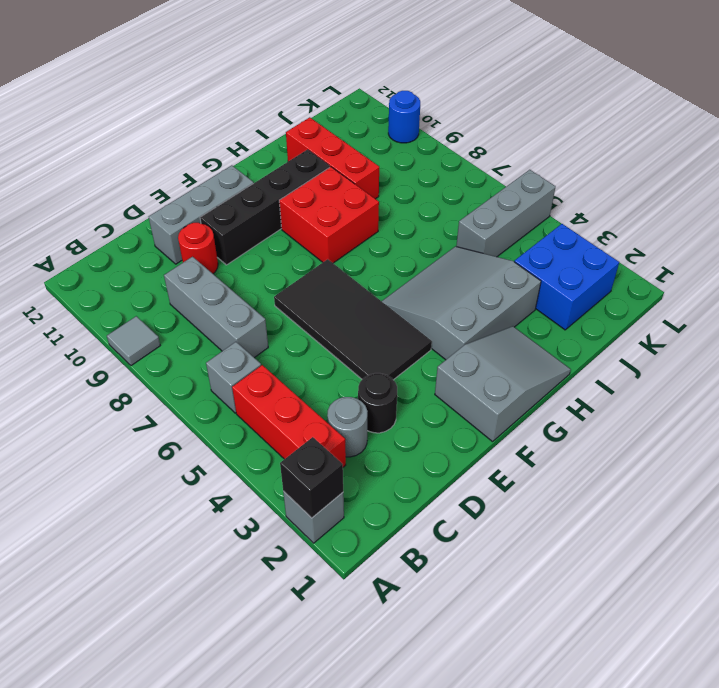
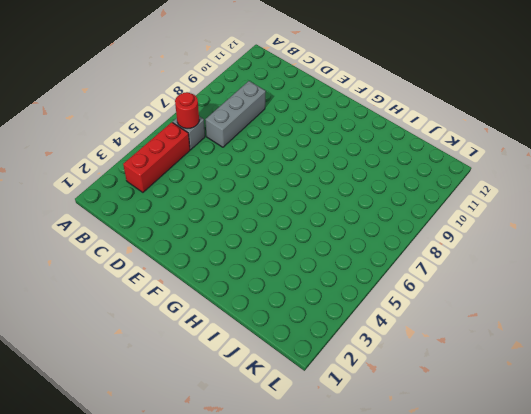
red round brick B6 level 2 -> red round brick D10 level 1
none -> grey brick A2 level 1
none -> grey tile A9 level 1
none -> grey round brick C3 level 1

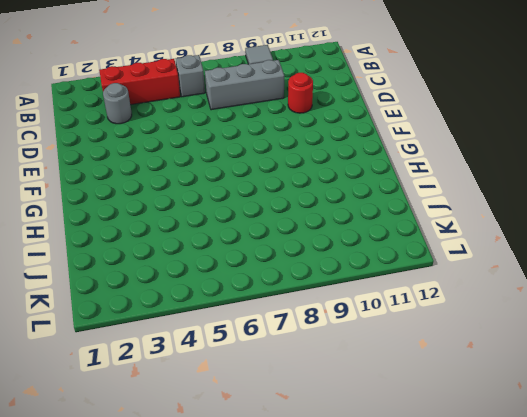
none -> grey brick A2 level 1
none -> black round brick D3 level 1
none -> grey brick D11:F11 level 1

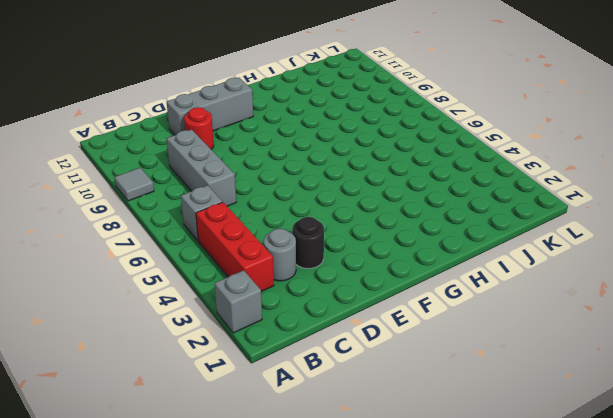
none -> black tile E4:F7 level 1
none -> black brick E10:H10 level 1
none -> grey slope F1:H2 level 1 top F

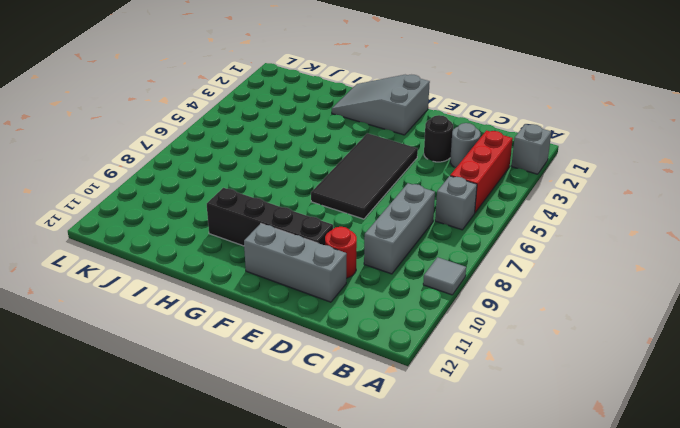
none -> grey slope G3:I5 level 1 top 3
none -> red brick G8:H9 level 1
none -> red brick I9:I11 level 1

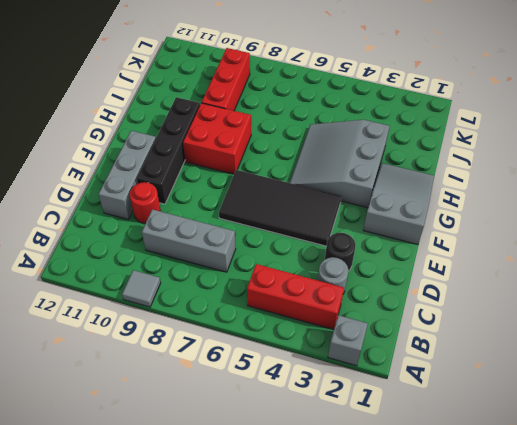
red brick I9:K9 level 1 -> red brick I9:I11 level 1
none -> grey brick B6 level 1
none -> blue brick J2:K3 level 1
none -> grey brick J5:L5 level 1

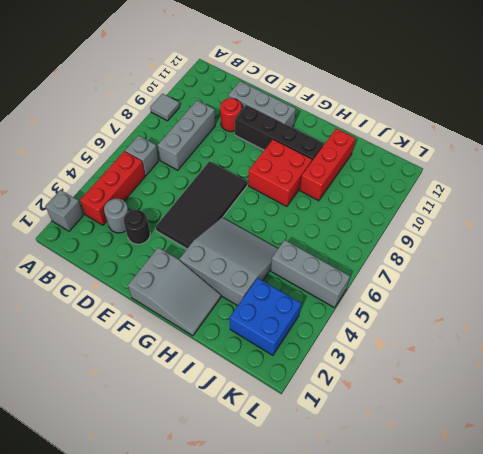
none -> blue round brick L10 level 1
none -> black brick A2 level 2

